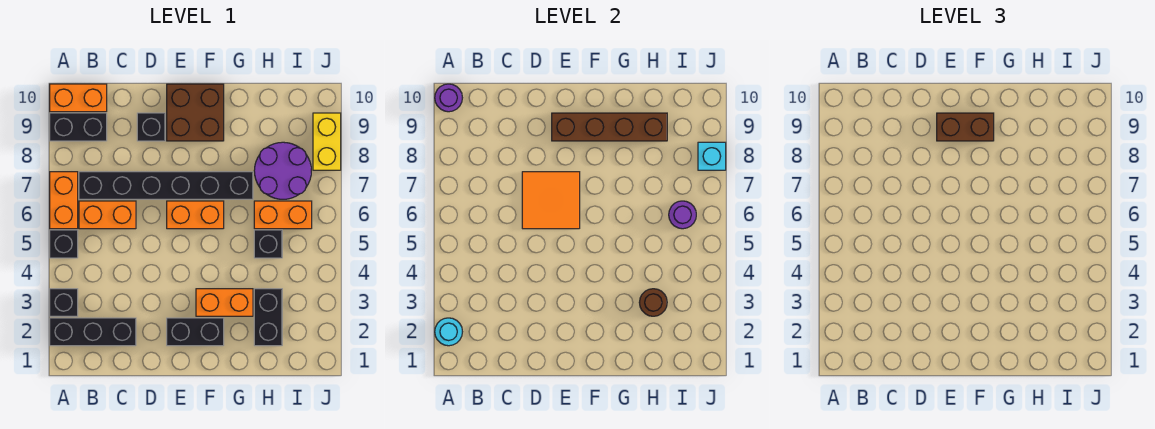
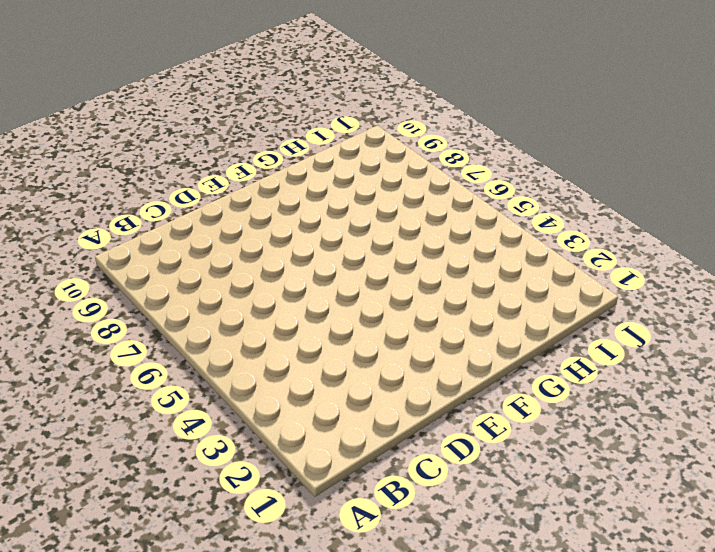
none -> black brick A2:C2 level 1
none -> black brick A3 level 1
none -> black brick A5 level 1

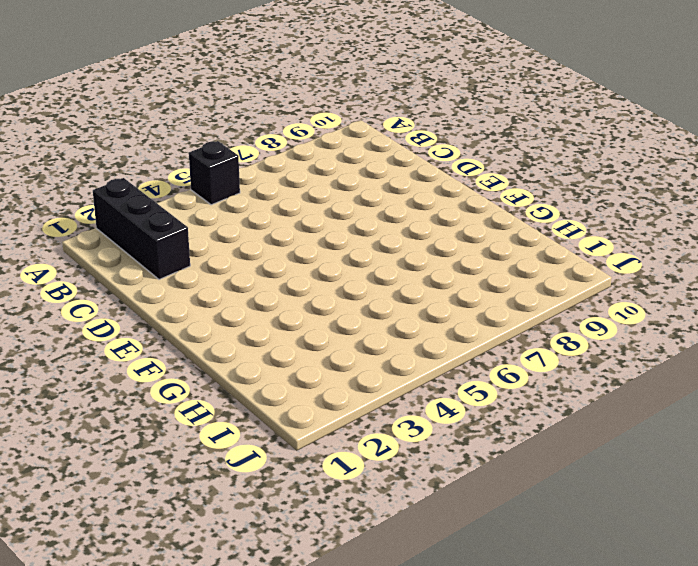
none -> black brick A3 level 1
none -> orange brick A6:A7 level 1
none -> black brick A9:B9 level 1

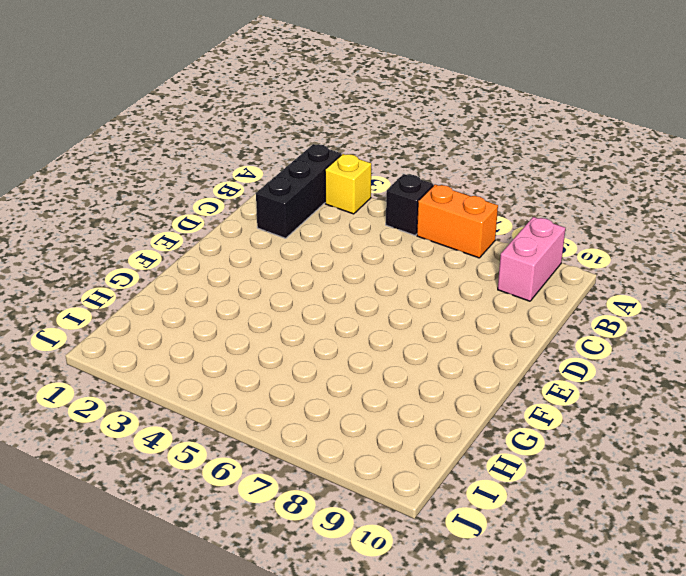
yellow brick A3 level 1 -> black brick A3 level 1
pink brick A9:B9 level 1 -> black brick A9:B9 level 1
none -> orange brick A10:B10 level 1
none -> orange brick B6:C6 level 1
none -> black brick B7:G7 level 1

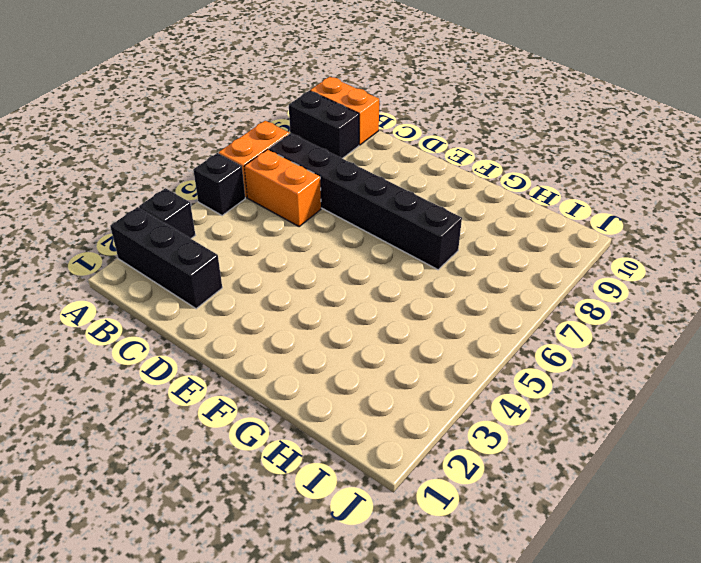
none -> black brick D9 level 1
none -> black brick E2:F2 level 1
none -> orange brick E6:F6 level 1

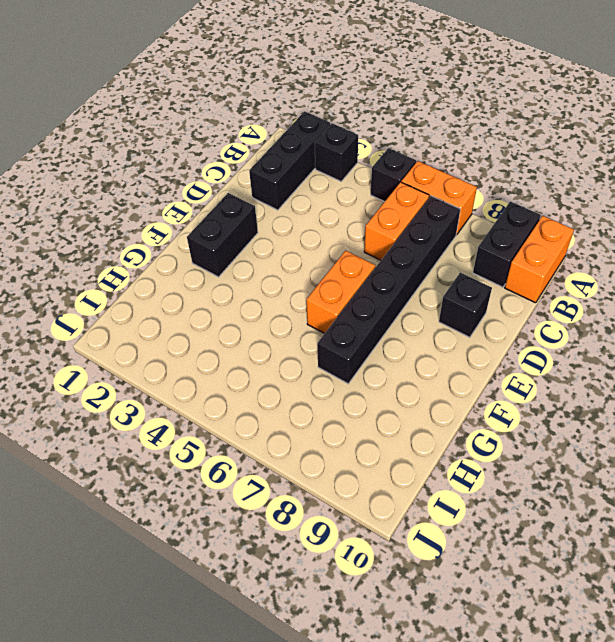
none -> brown brick E9:F10 level 1
none -> orange brick F3:G3 level 1
none -> black brick H2:H3 level 1

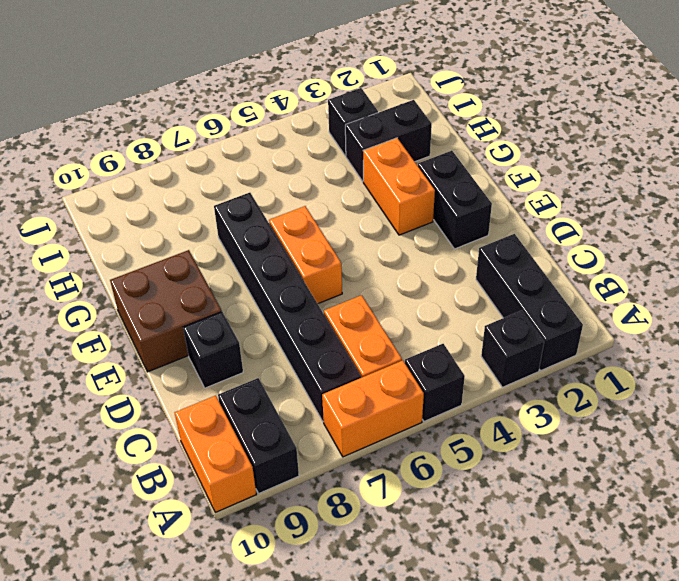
black brick I3 level 1 -> black brick H5 level 1
none -> orange brick H6:I6 level 1
none -> purple round brick H7:I8 level 1
none -> yellow brick J8:J9 level 1

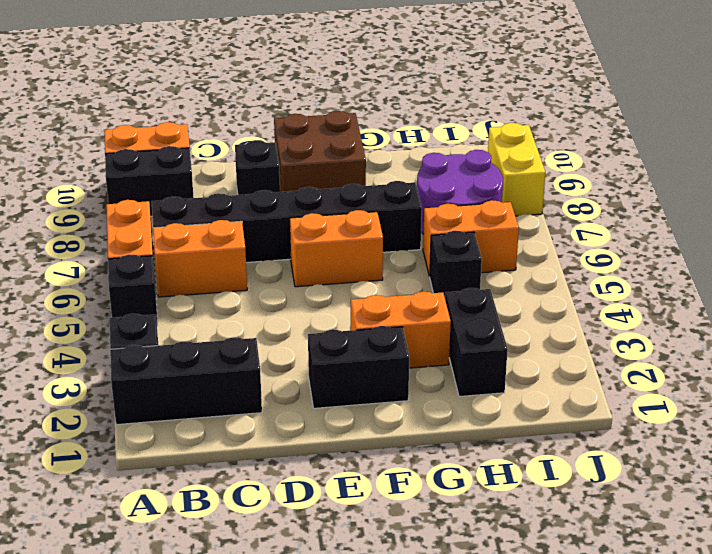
none -> cyan round brick A2 level 2
none -> purple round brick A10 level 2
none -> orange tile D6:E7 level 2

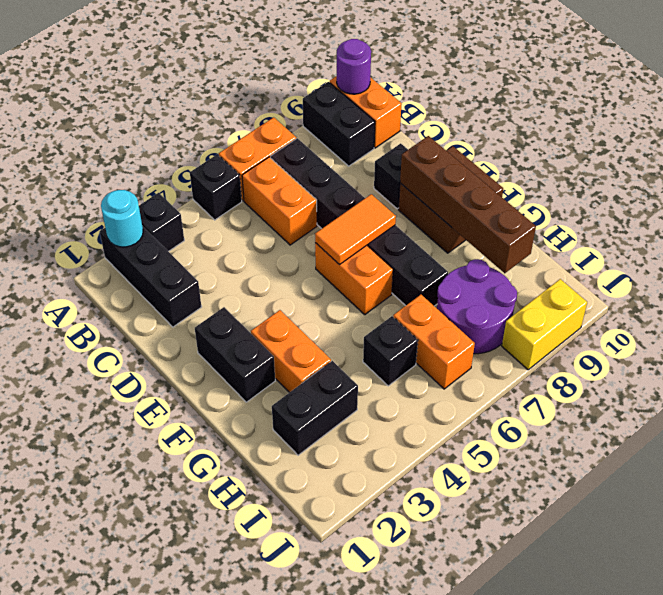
orange tile E6:E7 level 2 -> orange tile D6:E7 level 2
none -> brown round brick H3 level 2
none -> purple round brick I6 level 2
none -> cyan brick J8 level 2

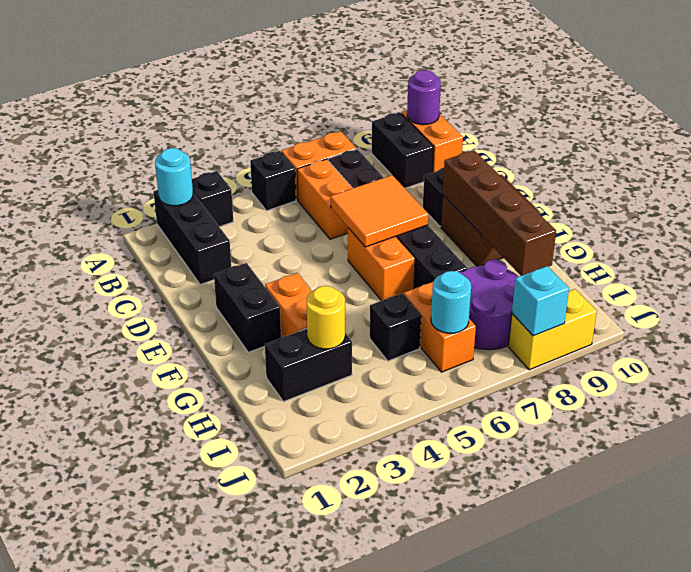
yellow round brick H3 level 2 -> brown round brick H3 level 2
cyan round brick I6 level 2 -> purple round brick I6 level 2
none -> brown brick E9:F9 level 3

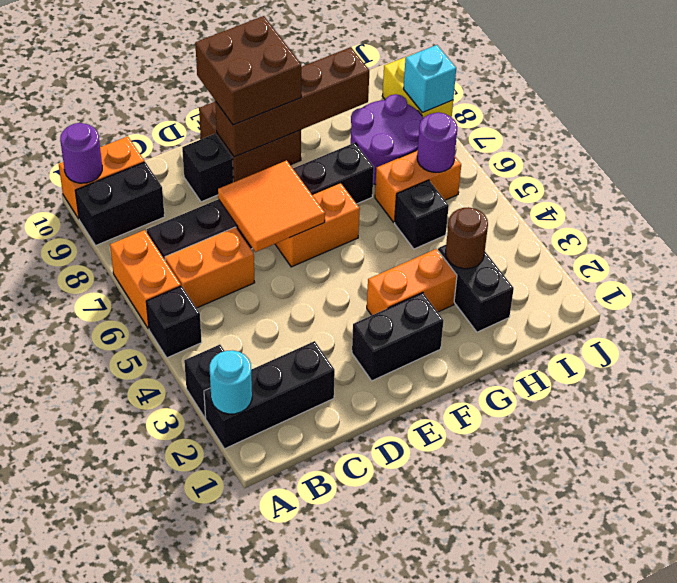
brown brick E9:F10 level 3 -> brown brick E9:F9 level 3

